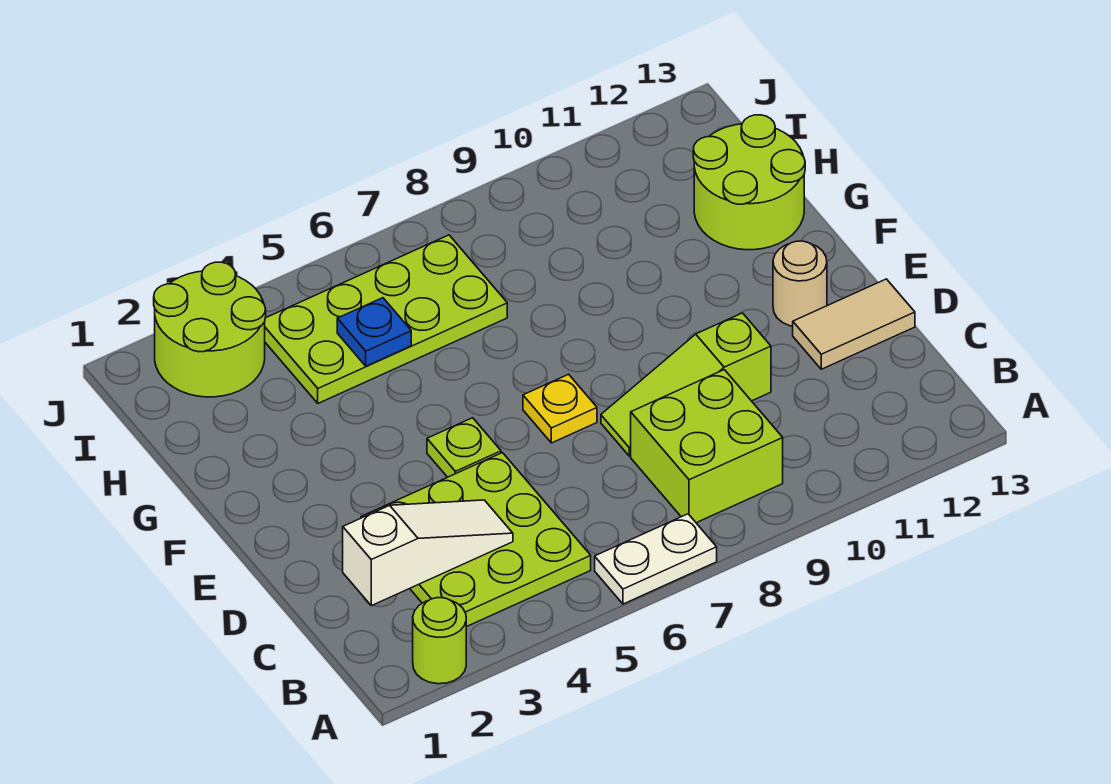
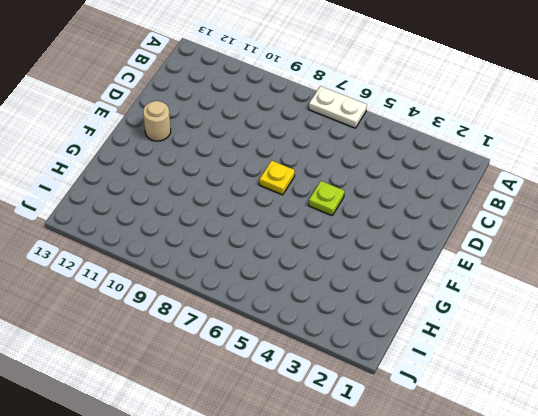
none -> lime round brick A2 level 1
none -> lime plate B3:D5 level 1
none -> lime brick B8:C9 level 1

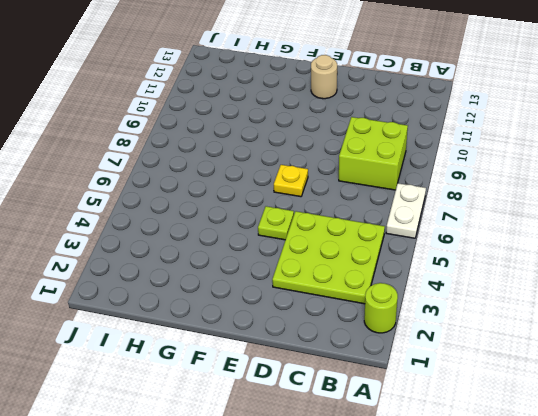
none -> lime slope D8:D10 level 1 top 10
none -> tan tile D12:D13 level 1
none -> lime round brick G12:H13 level 1

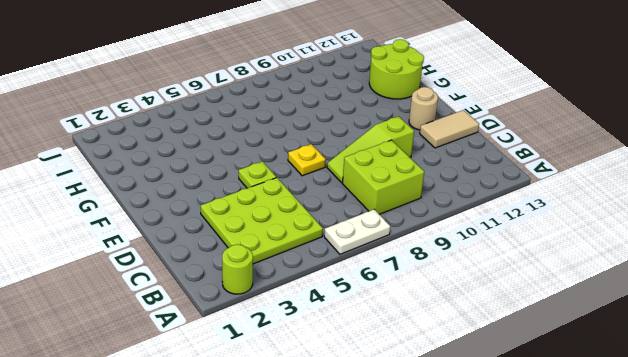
none -> lime plate H4:I7 level 1
none -> lime round brick I2:J3 level 1
none -> white slope C2:C4 level 2 top 2

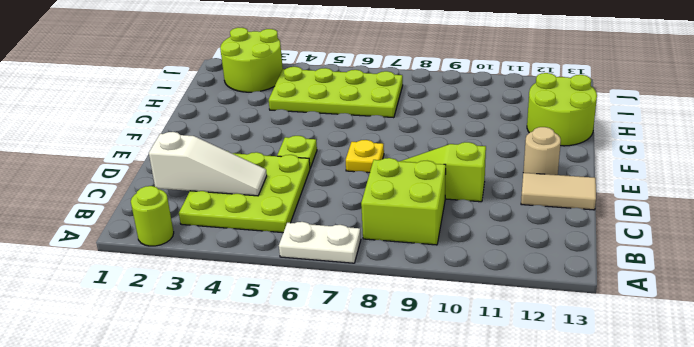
none -> blue plate H5 level 2

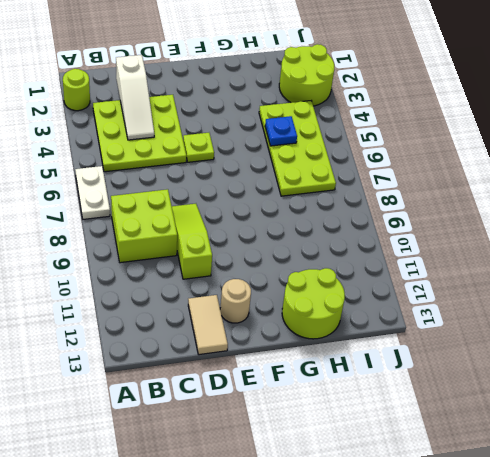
none -> yellow plate E7 level 1

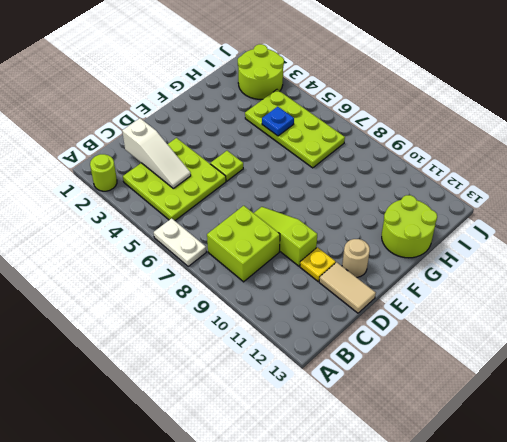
yellow plate D11 level 1 -> yellow plate E7 level 1

